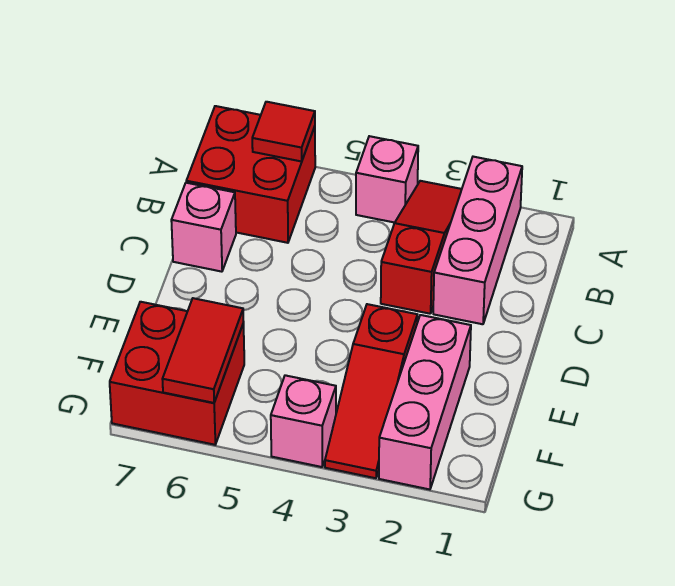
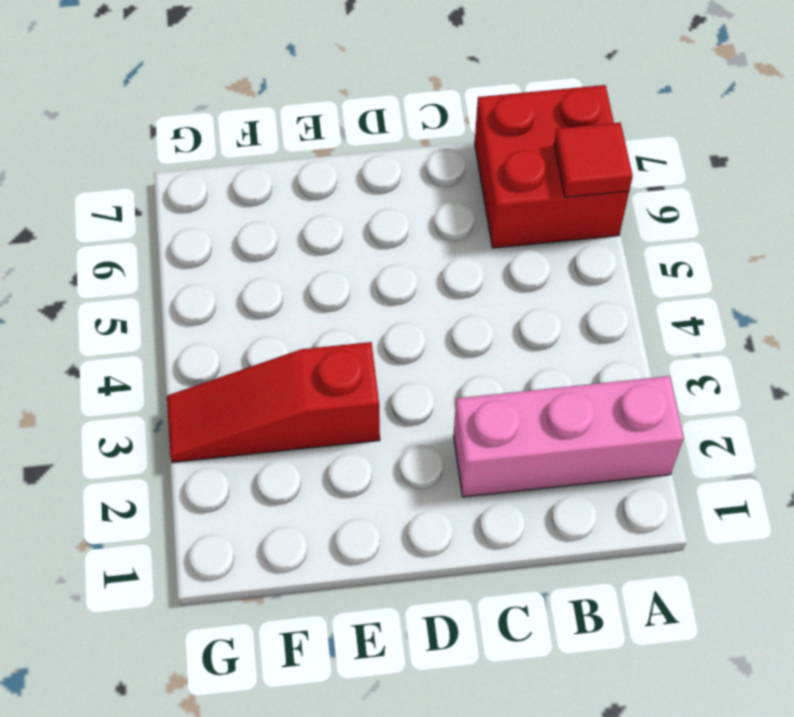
none -> red slope A3:C3 level 1 top C
none -> pink brick A4 level 1

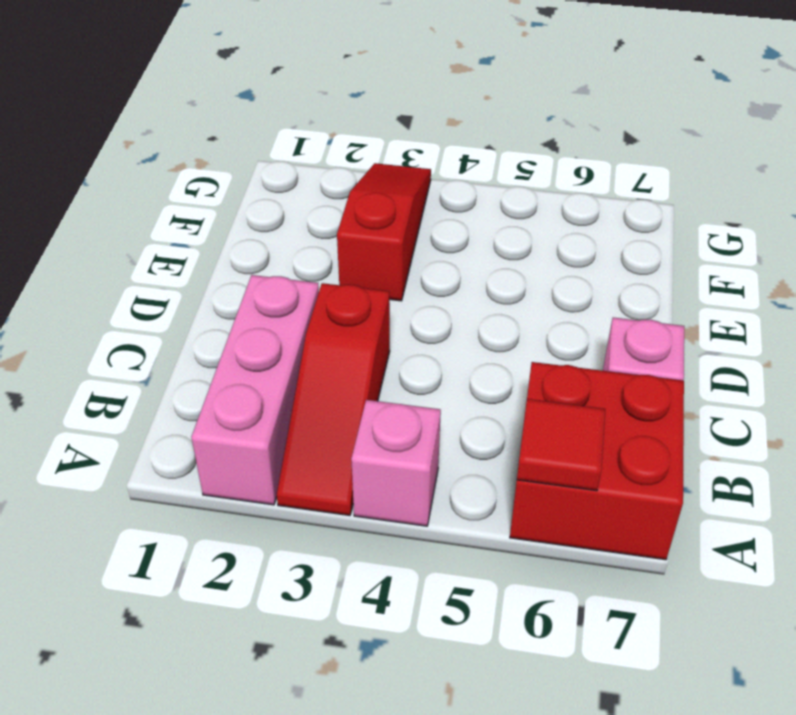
none -> pink brick E2:G2 level 1
none -> red brick F6:G7 level 1

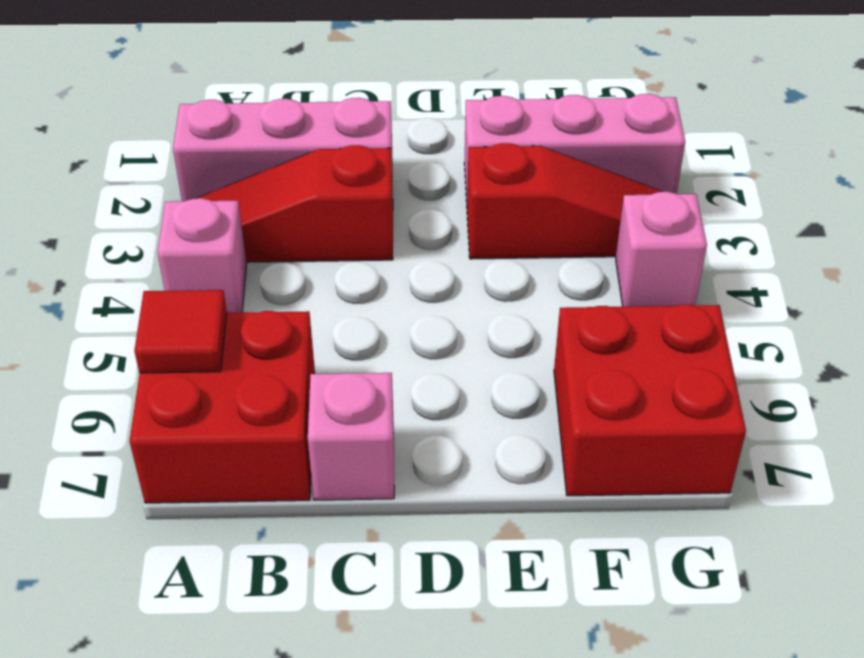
none -> red tile F6:G6 level 2

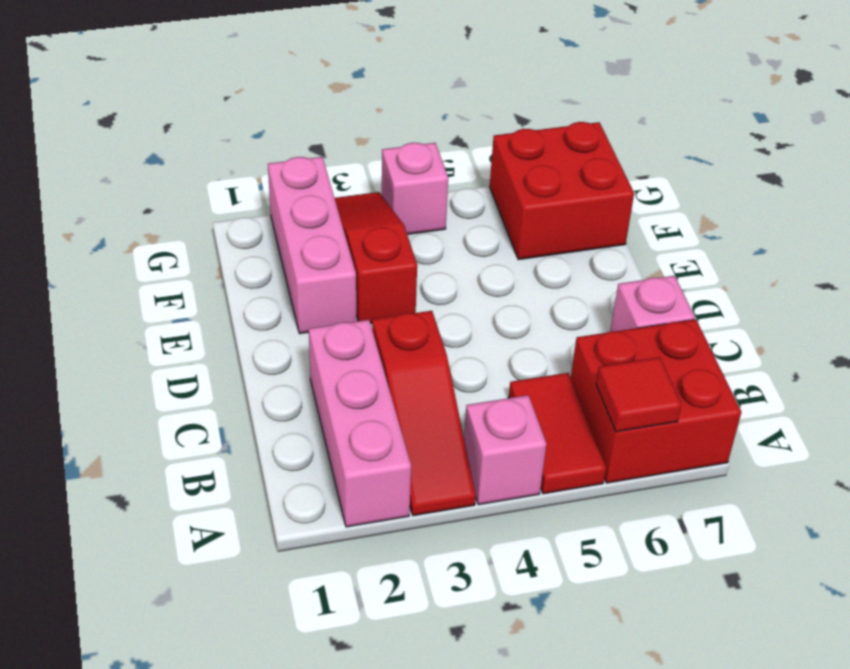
red tile A5:B5 level 1 -> red tile F6:G6 level 2

